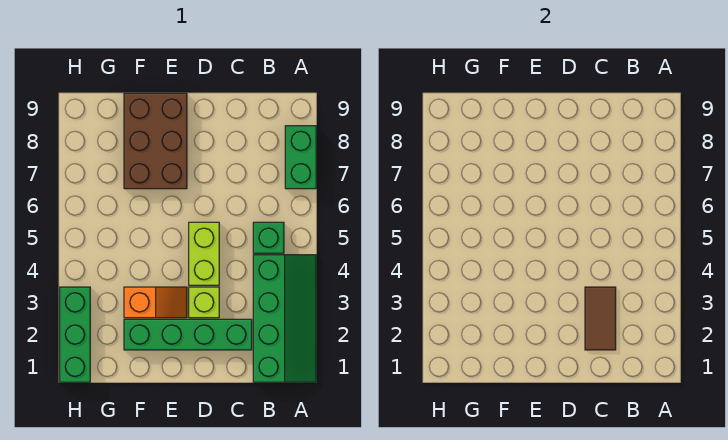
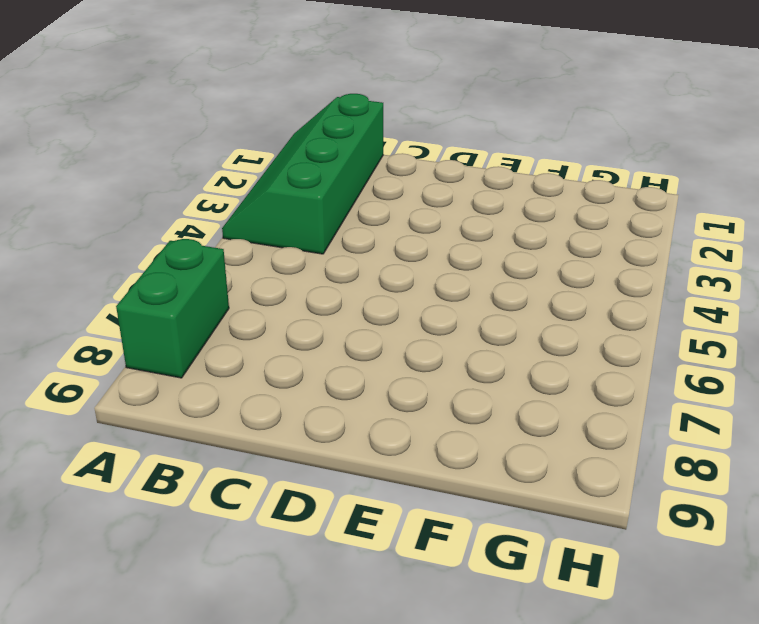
none -> green brick B5 level 1
none -> green brick C2:F2 level 1

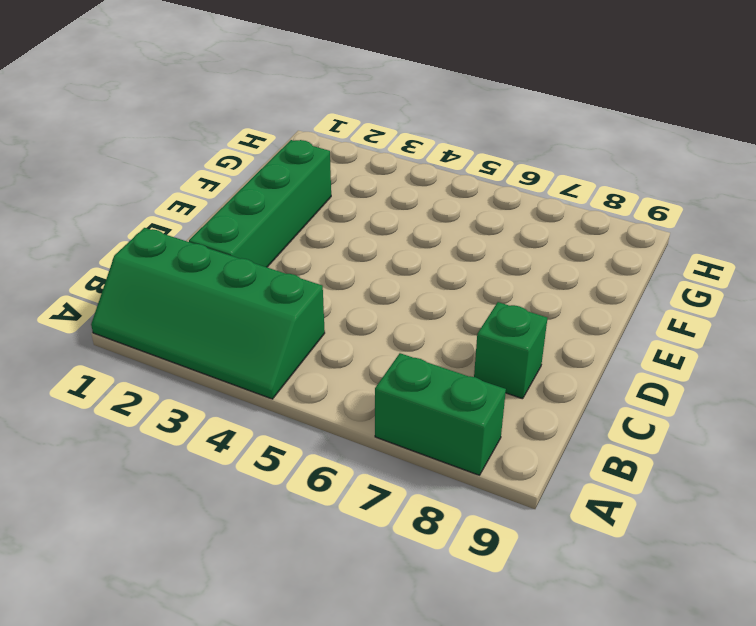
green brick C8 level 1 -> green brick B5 level 1
none -> lime brick D3 level 1
none -> lime brick D4:D5 level 1

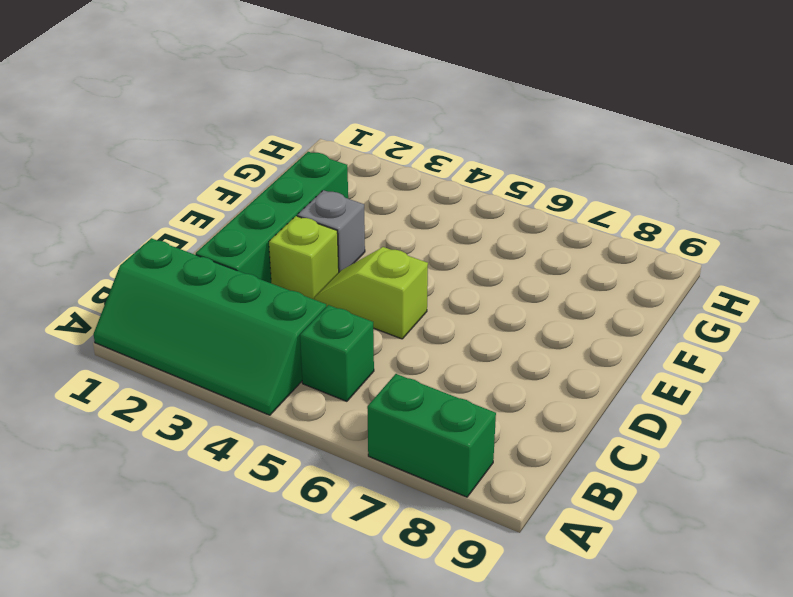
lime slope D4:D5 level 1 top 5 -> lime brick D4:D5 level 1
grey brick E3 level 1 -> orange slope E3:F3 level 1 top F
none -> brown brick E7:F9 level 1
none -> green brick H1:H3 level 1

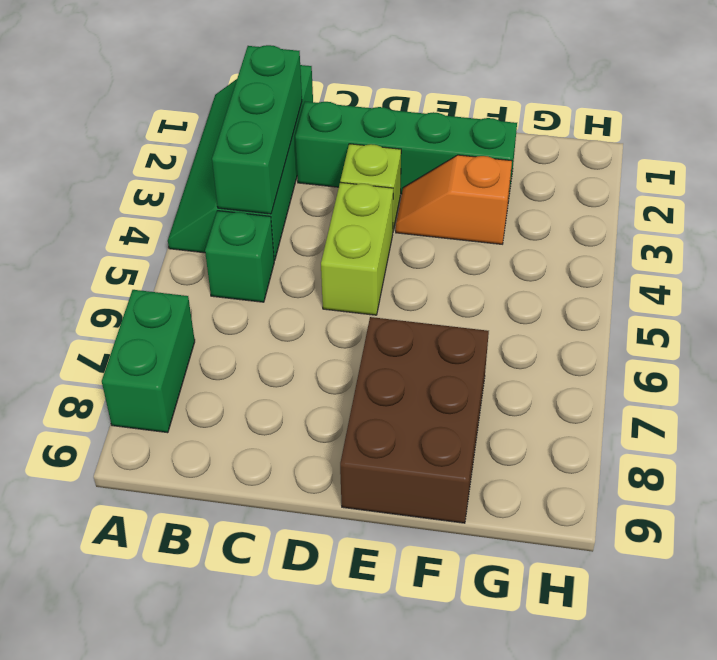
green brick B2:B4 level 2 -> green brick H1:H3 level 1
none -> brown tile C2:C3 level 2

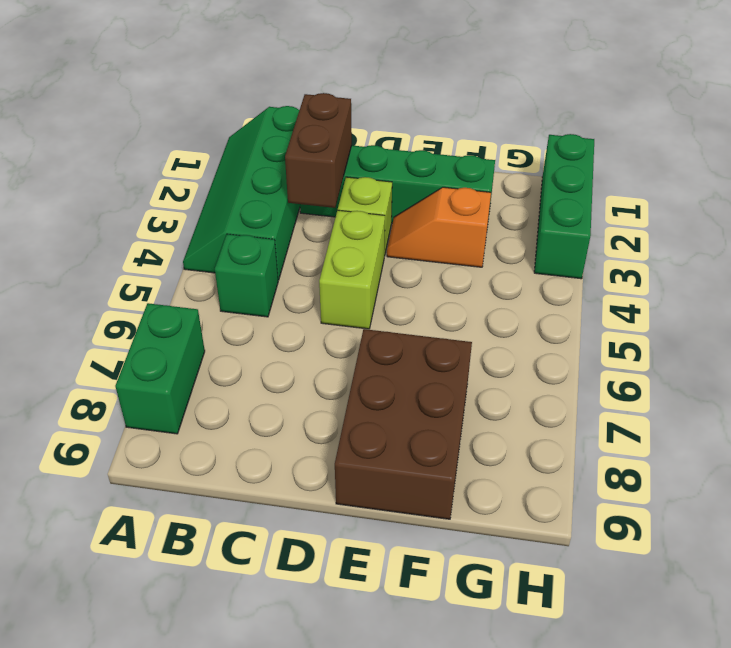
brown brick C2:C3 level 2 -> brown tile C2:C3 level 2

